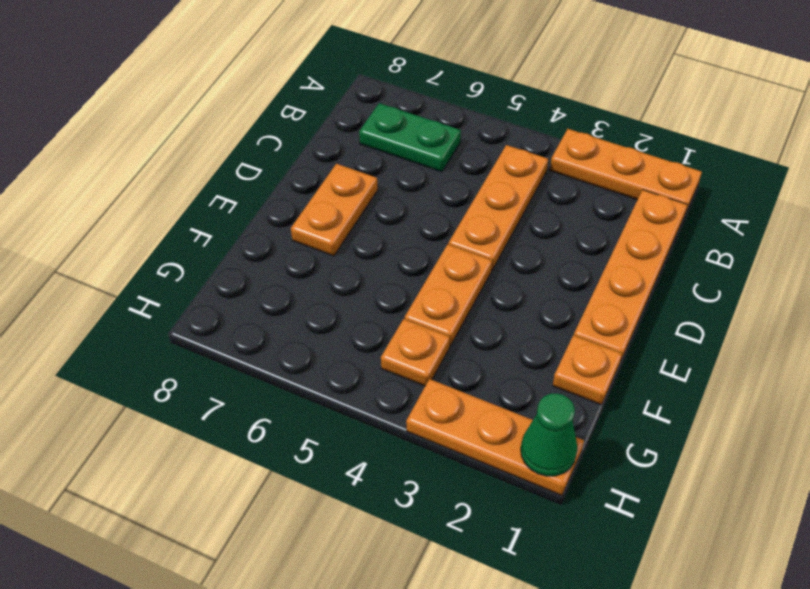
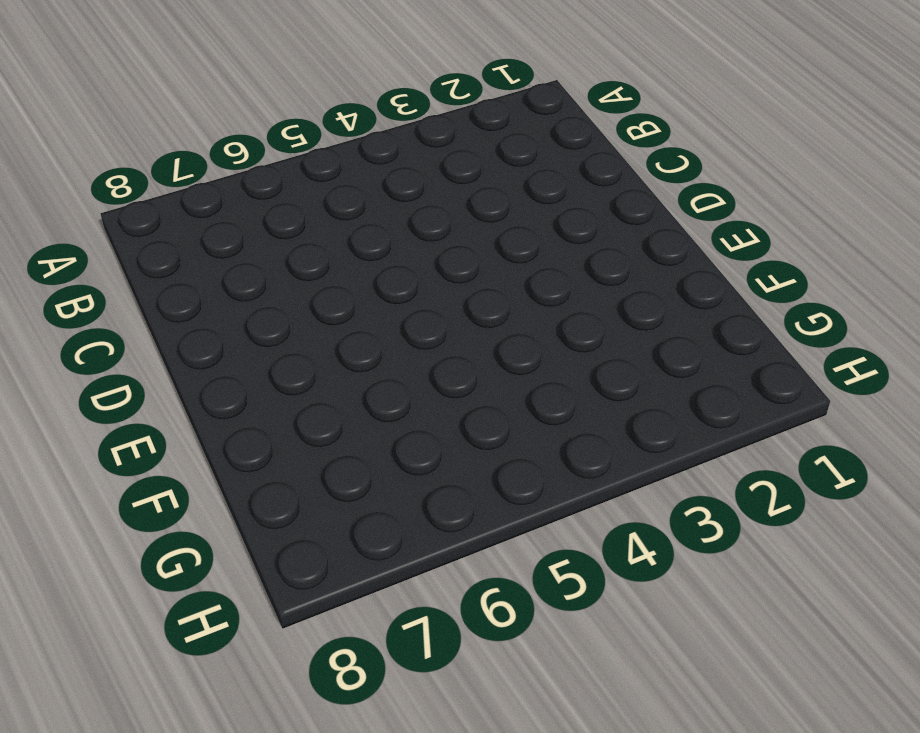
none -> orange plate A1:A3 level 1
none -> orange plate B1:E1 level 1

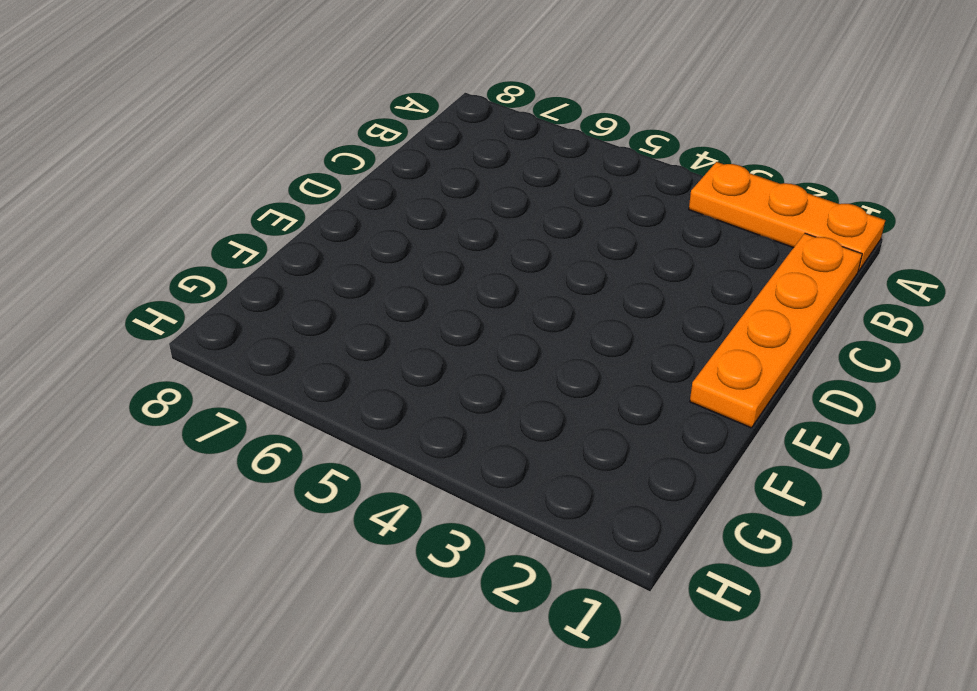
none -> orange plate B4:D4 level 1
none -> green plate B6:B7 level 1

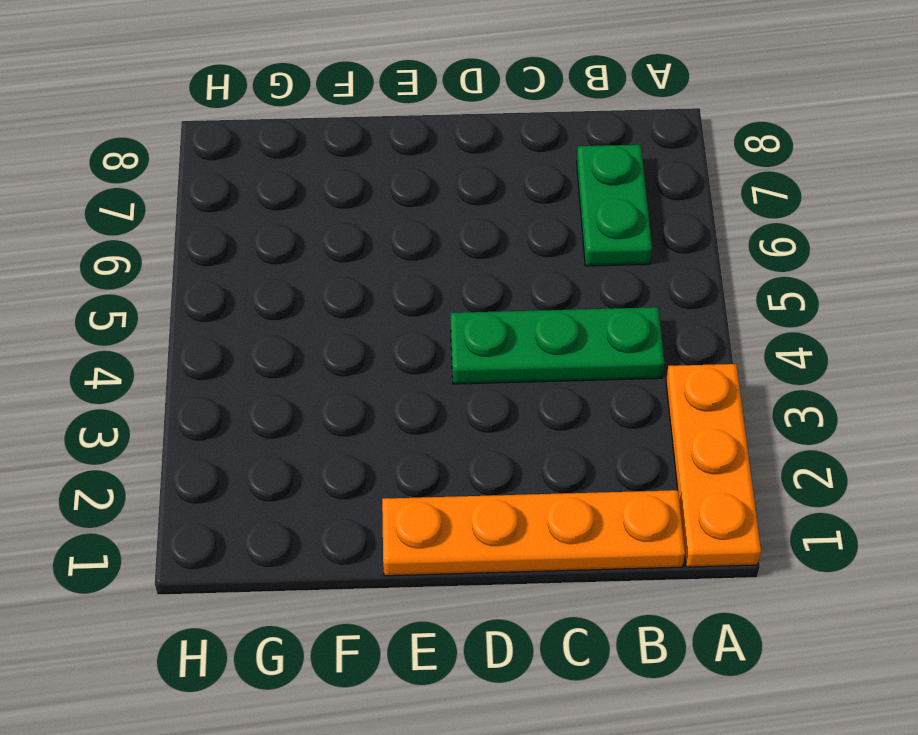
green plate B4:D4 level 1 -> orange plate B4:D4 level 1
none -> orange plate D7:E7 level 1
none -> orange plate E4:F4 level 1

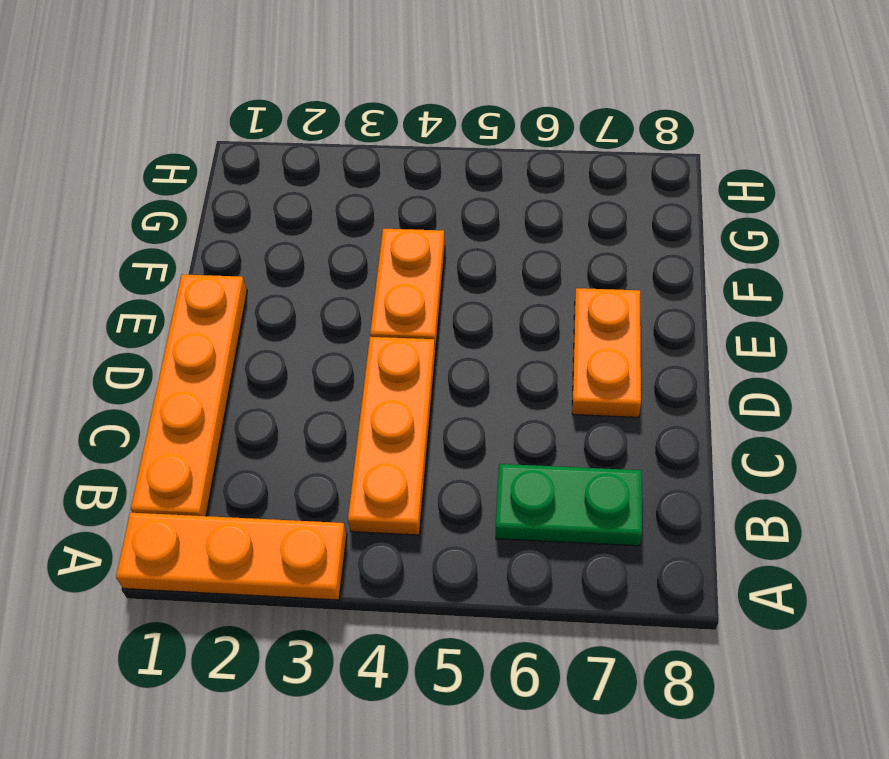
none -> orange plate F1 level 1
none -> orange plate G4 level 1

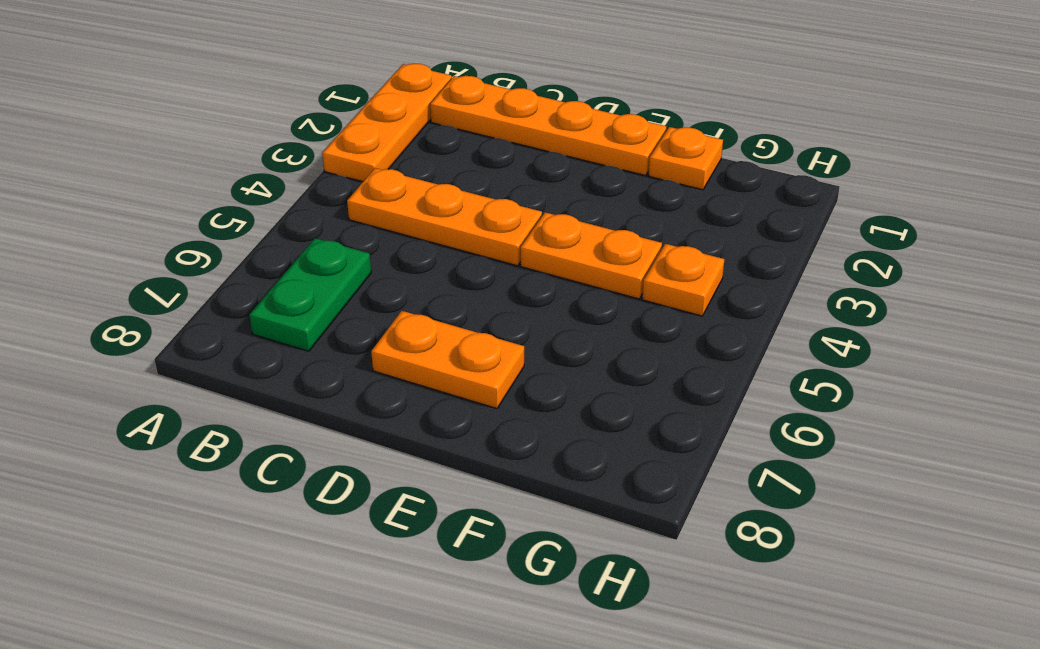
none -> orange plate H1:H3 level 1
none -> green cone H1 level 2

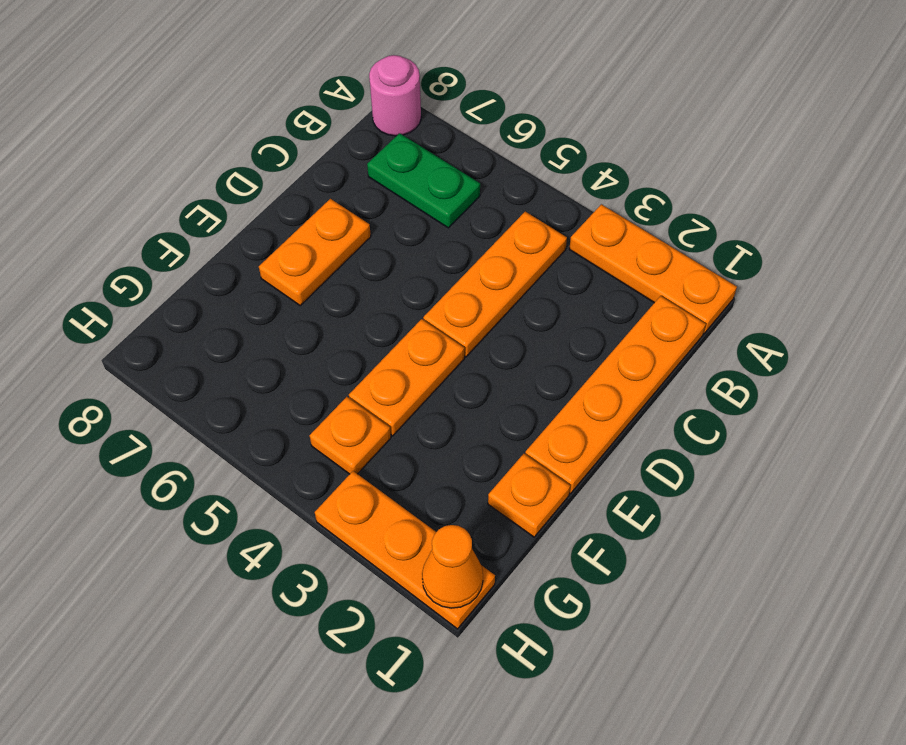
pink round brick A8 level 1 -> none
orange cone H1 level 2 -> green cone H1 level 2

